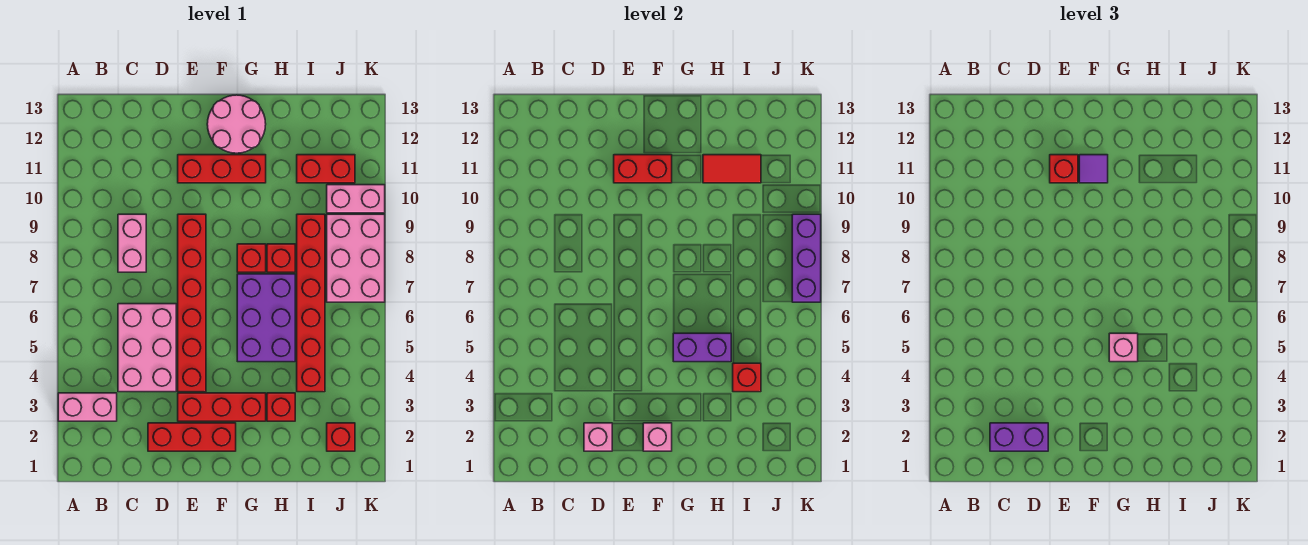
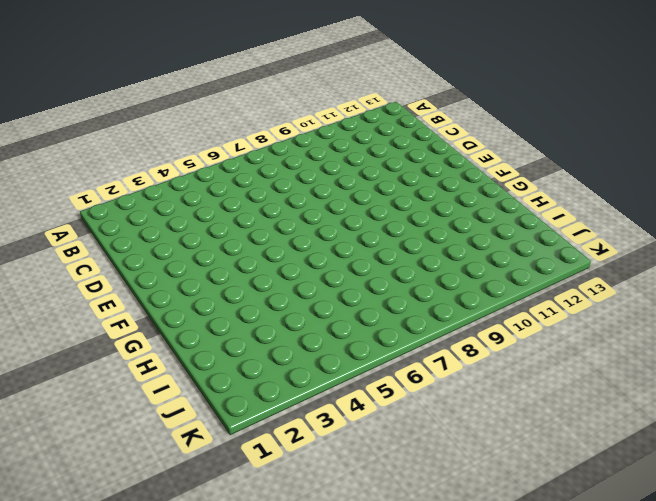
none -> pink brick A3:B3 level 1
none -> pink brick C4:D6 level 1
none -> pink brick C8:C9 level 1

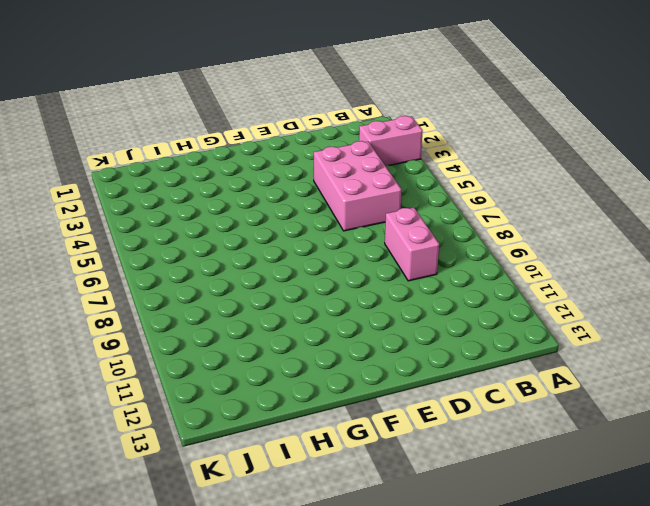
none -> red brick D2:F2 level 1
none -> red brick E3:G3 level 1
none -> red brick E4:E9 level 1

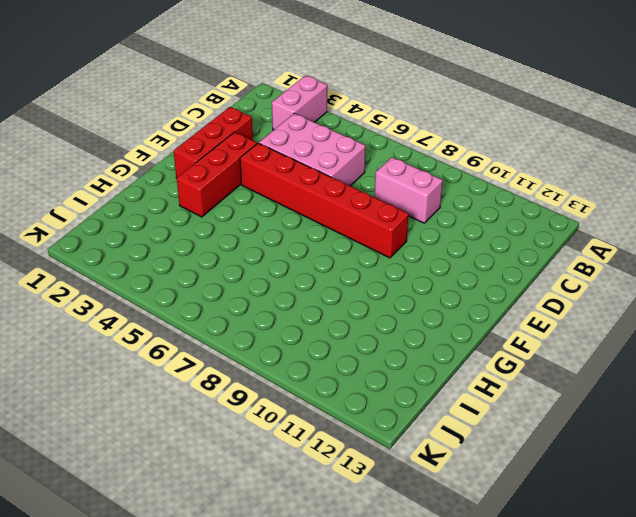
none -> red brick E11:G11 level 1
none -> pink round brick F12:G13 level 1
none -> purple brick G5:H7 level 1

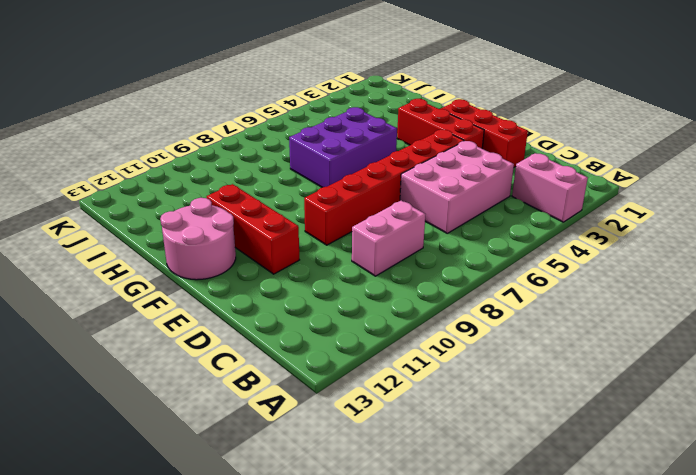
none -> red brick G8 level 1
none -> red brick H3 level 1
none -> red brick H8 level 1

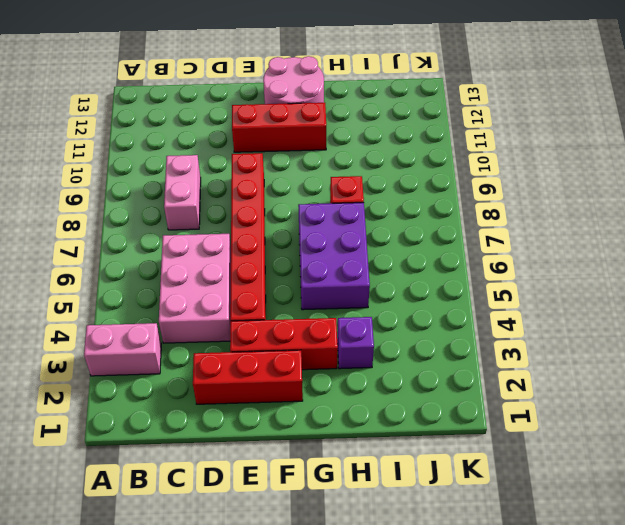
purple brick H3 level 1 -> red brick H3 level 1
none -> red brick G8 level 1
none -> red brick I4:I9 level 1
none -> red brick I11:J11 level 1

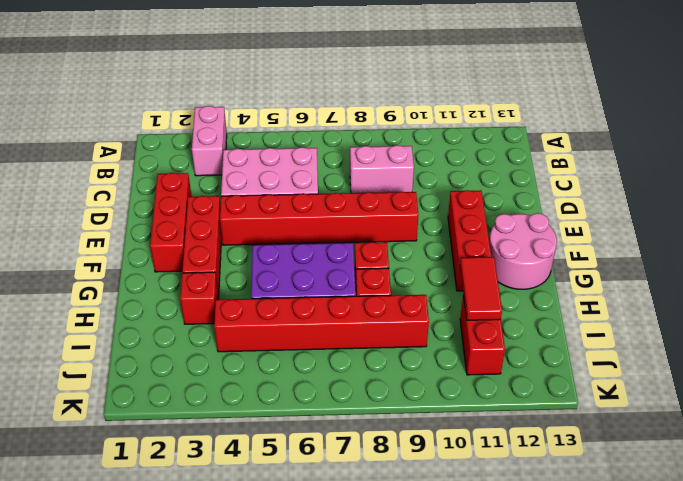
none -> red brick J2 level 1
none -> pink brick J7:K9 level 1
none -> pink brick J10:K10 level 1

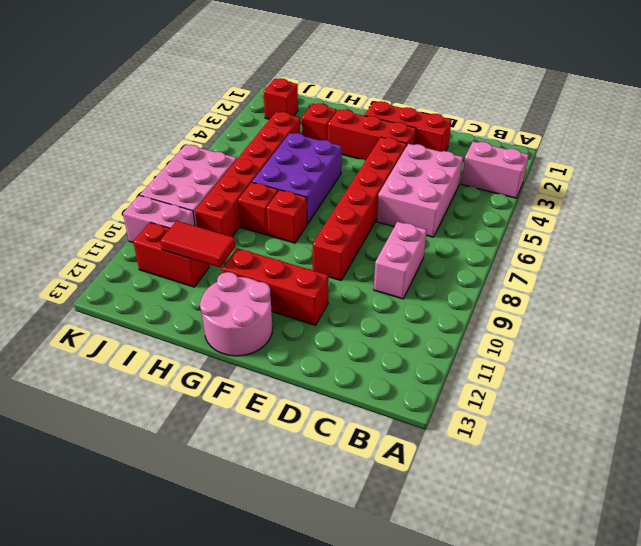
none -> pink brick D2 level 2
none -> red brick E11:F11 level 2
none -> pink brick F2 level 2

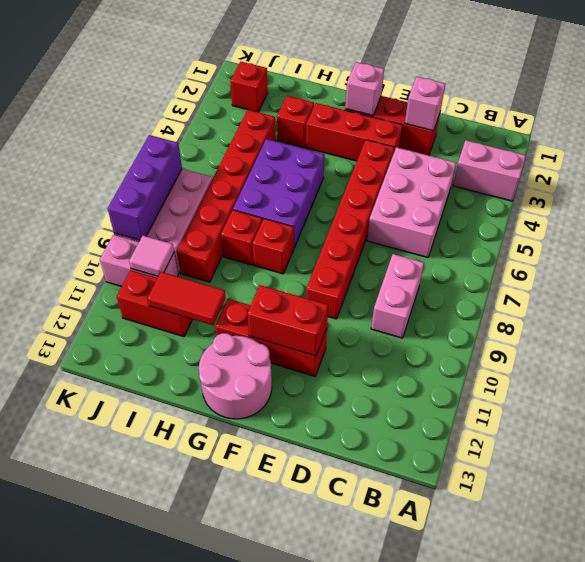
pink tile J10 level 2 -> none
none -> purple brick G5:H5 level 2
none -> red brick I4 level 2
none -> purple brick C2:D2 level 3

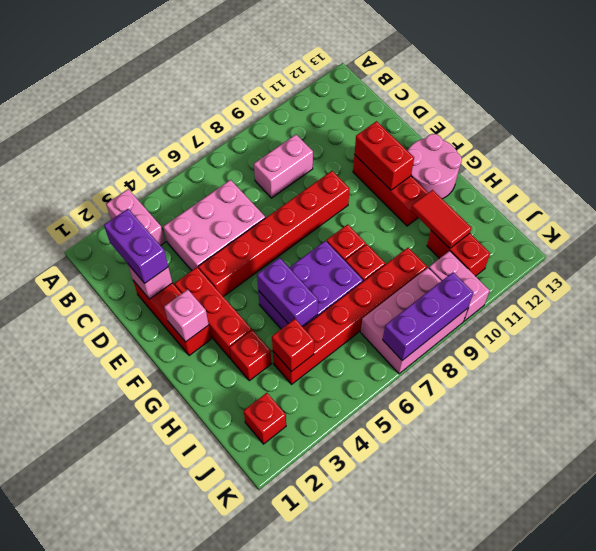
none -> red brick E11 level 3
none -> purple tile F11 level 3
none -> pink brick G5 level 3

